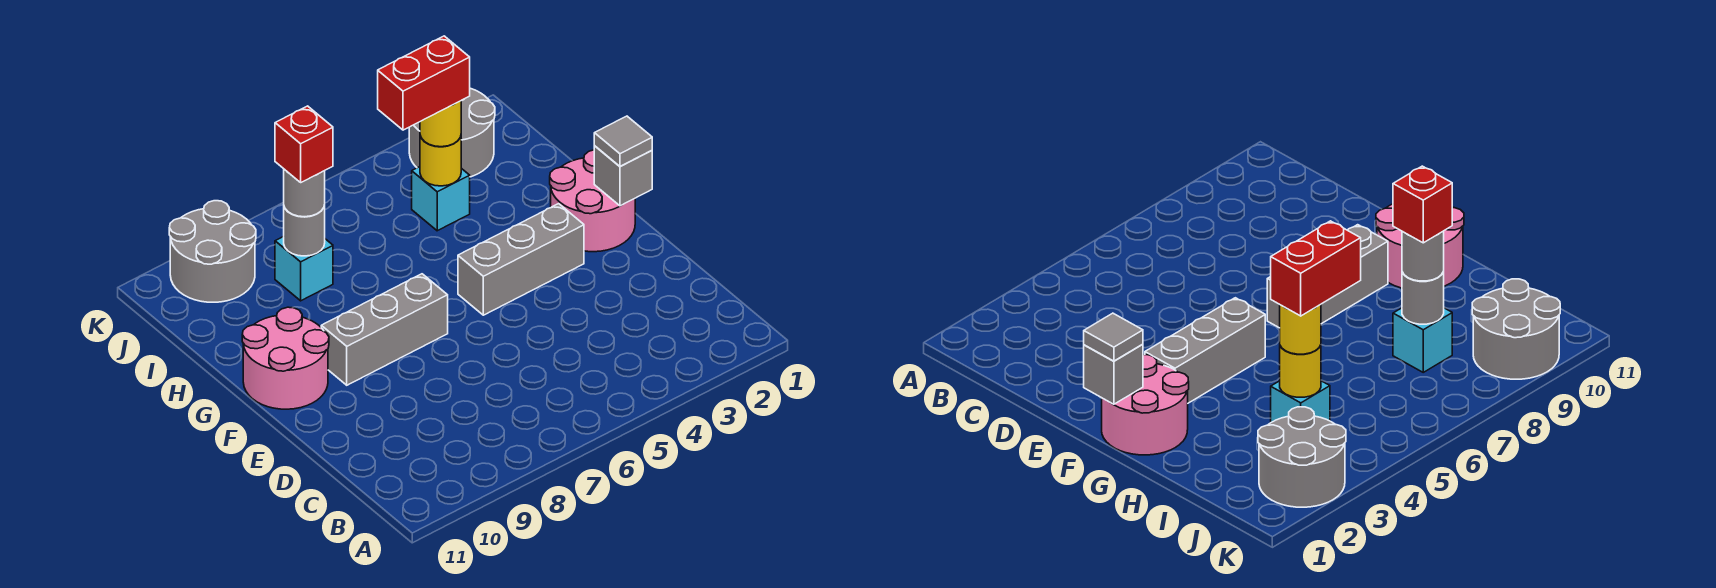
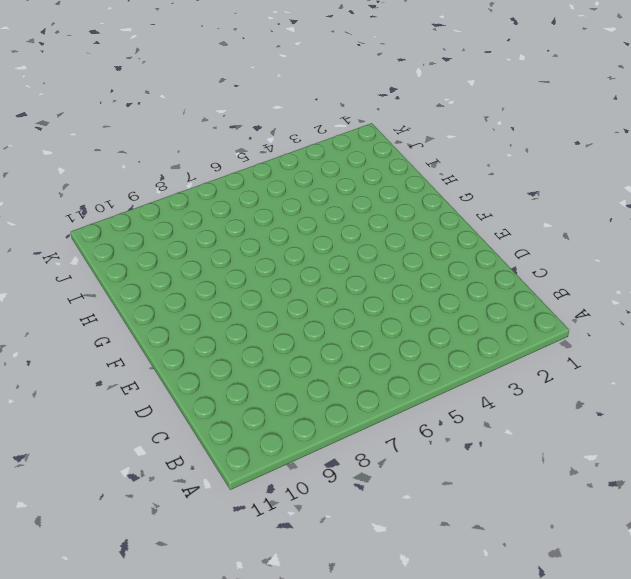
none -> pink round brick F1:G2 level 1
none -> grey brick F3:F5 level 1
none -> grey brick F7:F9 level 1

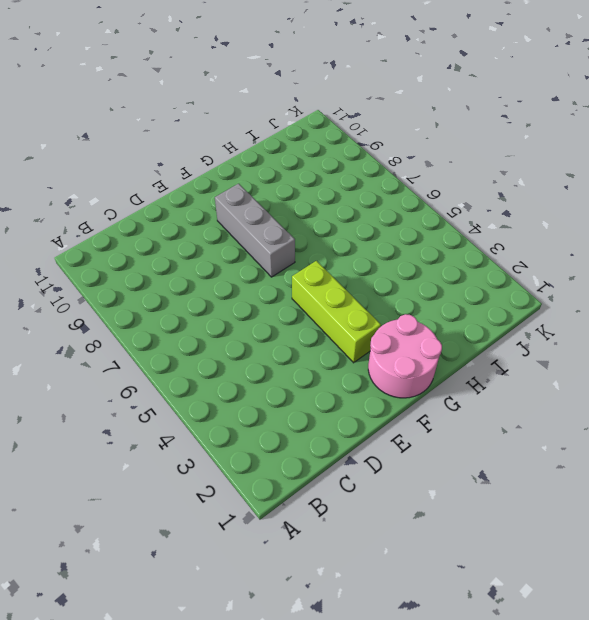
lime brick F3:F5 level 1 -> grey brick F3:F5 level 1
none -> pink round brick F10:G11 level 1
none -> cyan brick I4 level 1
none -> cyan brick I8 level 1

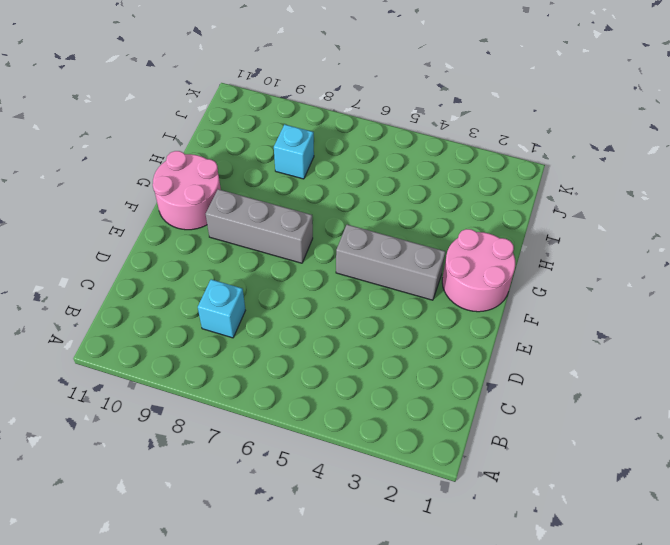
cyan brick C8 level 1 -> cyan brick I4 level 1
none -> grey round brick J2:K3 level 1
none -> grey round brick J9:K10 level 1
none -> grey brick F1 level 2

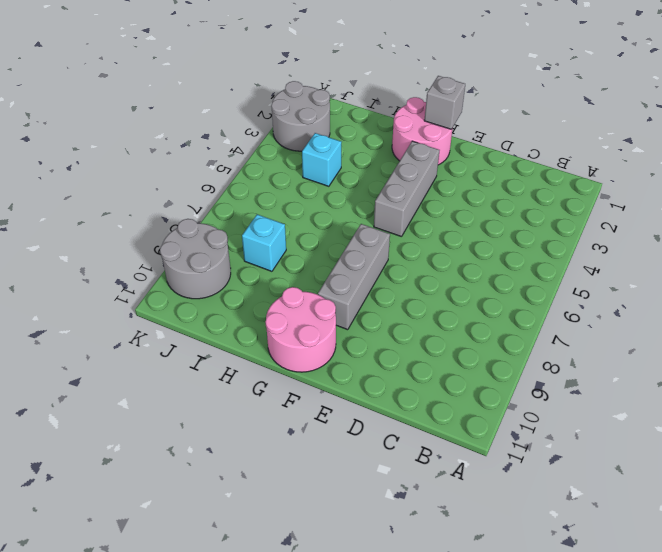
none -> yellow round brick I4 level 2
none -> grey round brick I8 level 2
none -> grey tile F1 level 3

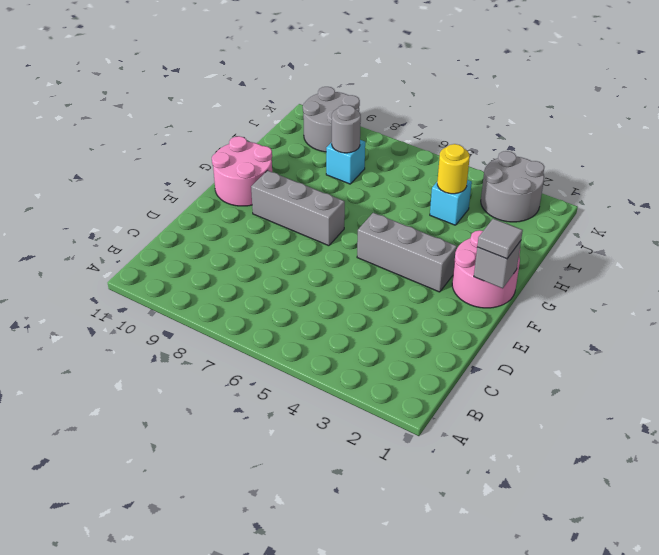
none -> yellow round brick I4 level 3
none -> grey round brick I8 level 3
none -> red brick I4:I5 level 4

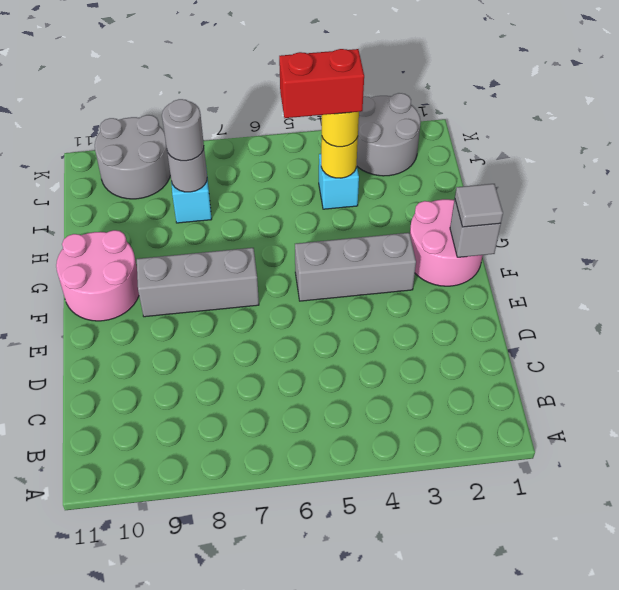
none -> red brick I8 level 4

